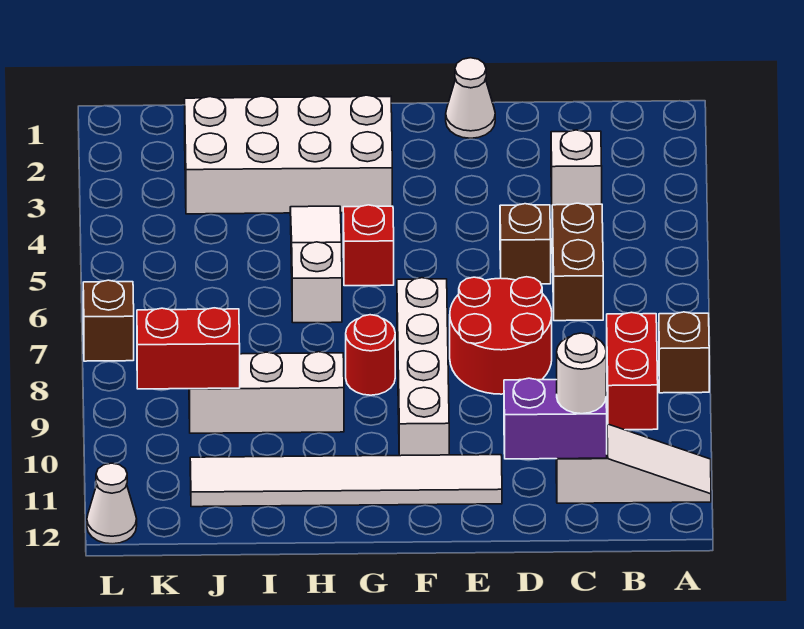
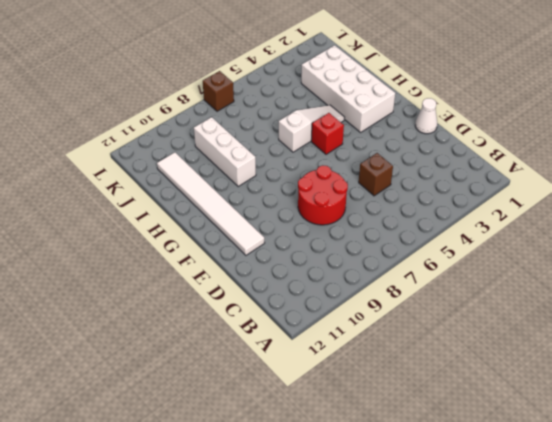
none -> brown brick A8 level 1
none -> white slope A11:C11 level 1 top C
none -> red brick B8:B9 level 1

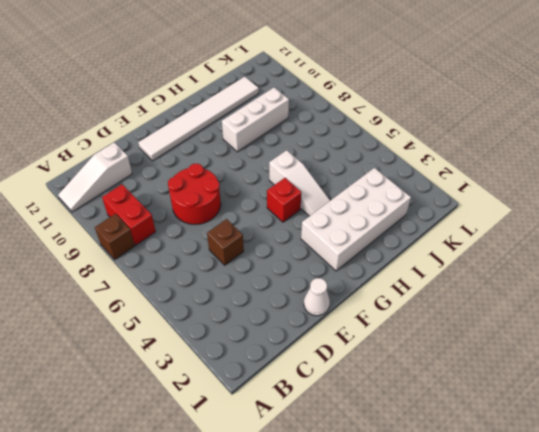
none -> white brick C3 level 1
none -> brown brick C5:C6 level 1
none -> white brick F7:F10 level 1

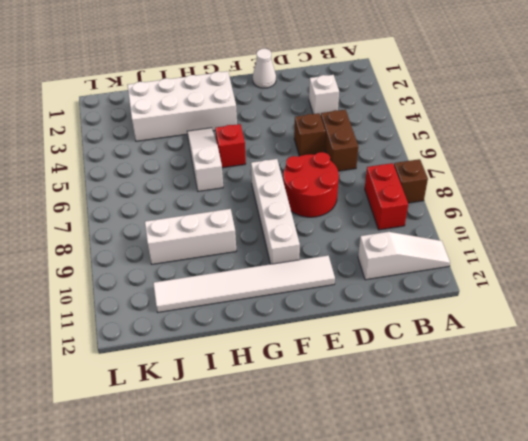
none -> red round brick G8 level 1
none -> brown brick L7 level 1
none -> white cone L12 level 1

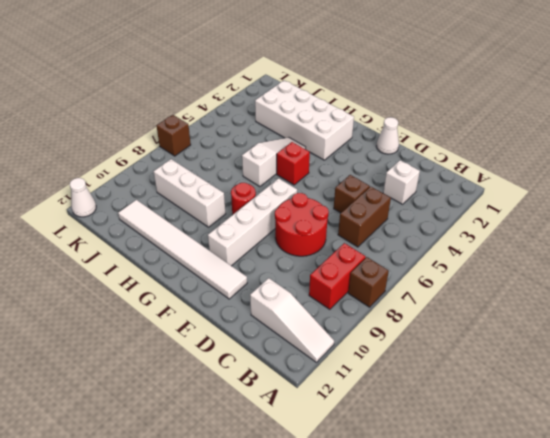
none -> purple brick C11:D11 level 2
none -> red brick J9:K9 level 2
none -> white round brick C11 level 3

